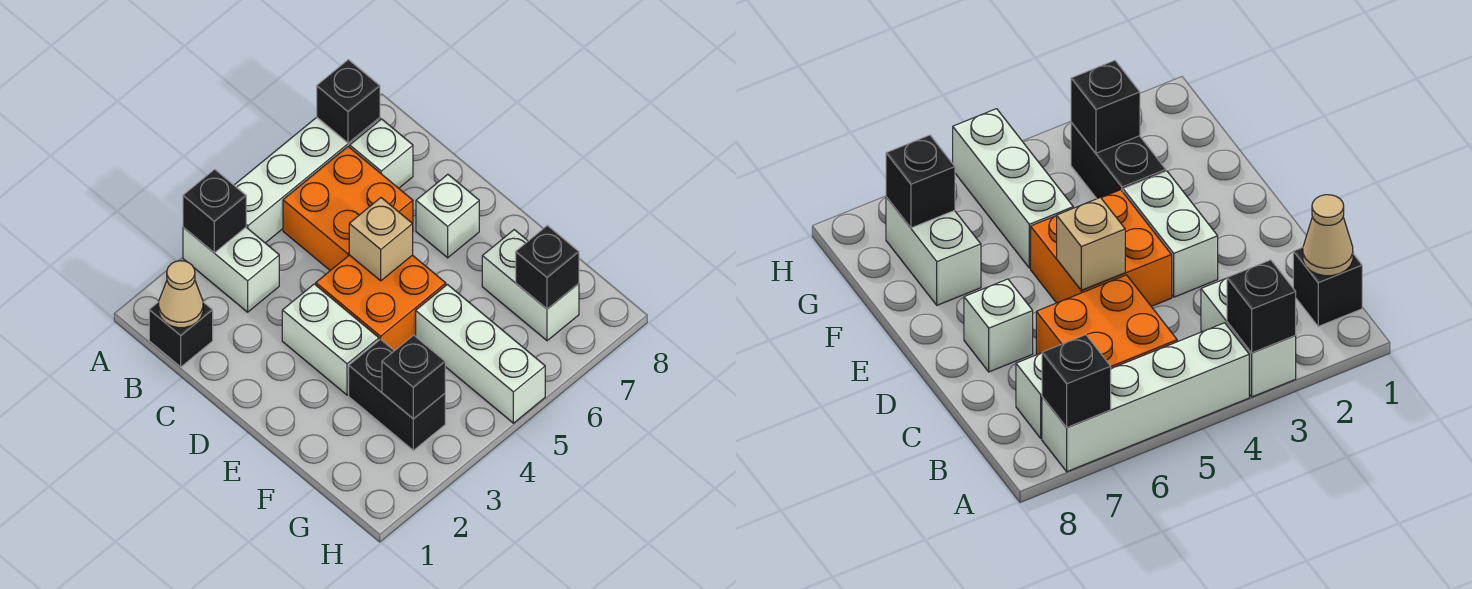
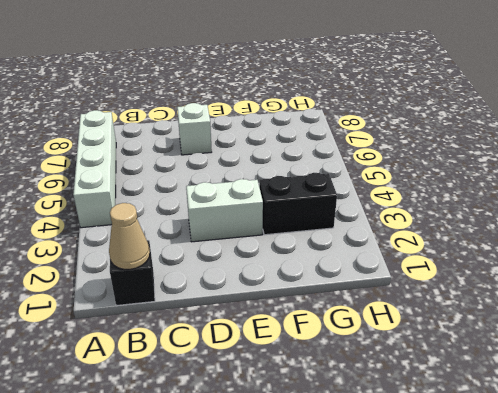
none -> white brick A3:B3 level 1
none -> orange brick B5:C6 level 1
none -> white brick B7 level 1

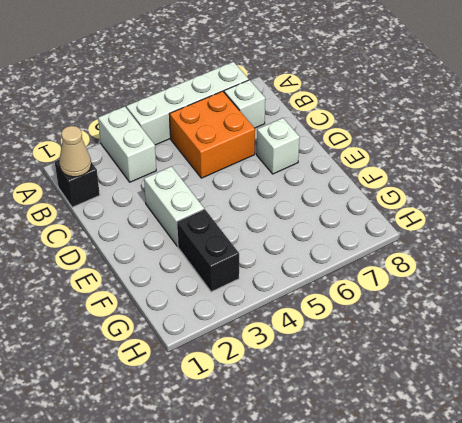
none -> orange brick D4:E5 level 1
none -> white brick F5:H5 level 1
none -> white brick F7:G7 level 1

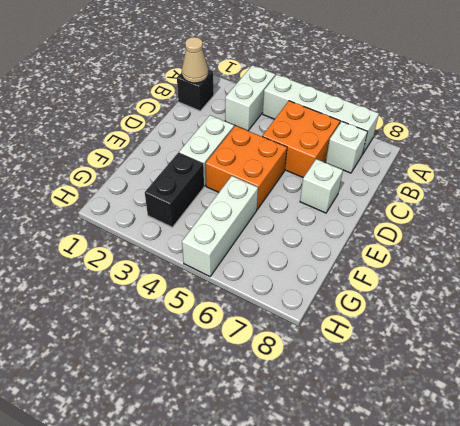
none -> white brick F7:G7 level 1
none -> black brick A3 level 2
none -> black brick A7 level 2

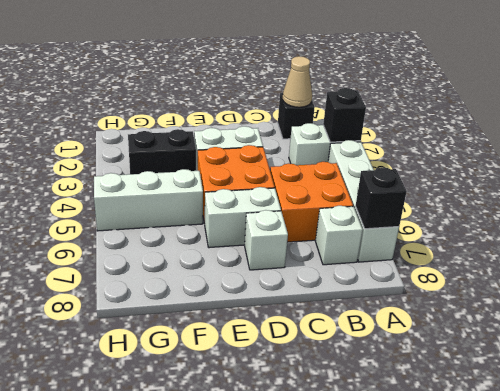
white brick D6:E6 level 1 -> white brick F7:G7 level 1
none -> tan brick D5 level 2
none -> black brick G3 level 2
none -> black brick G7 level 2

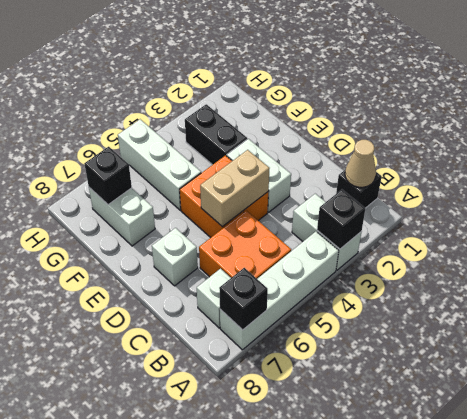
tan brick D4:D5 level 2 -> tan brick D5 level 2
none -> black brick G3 level 2

